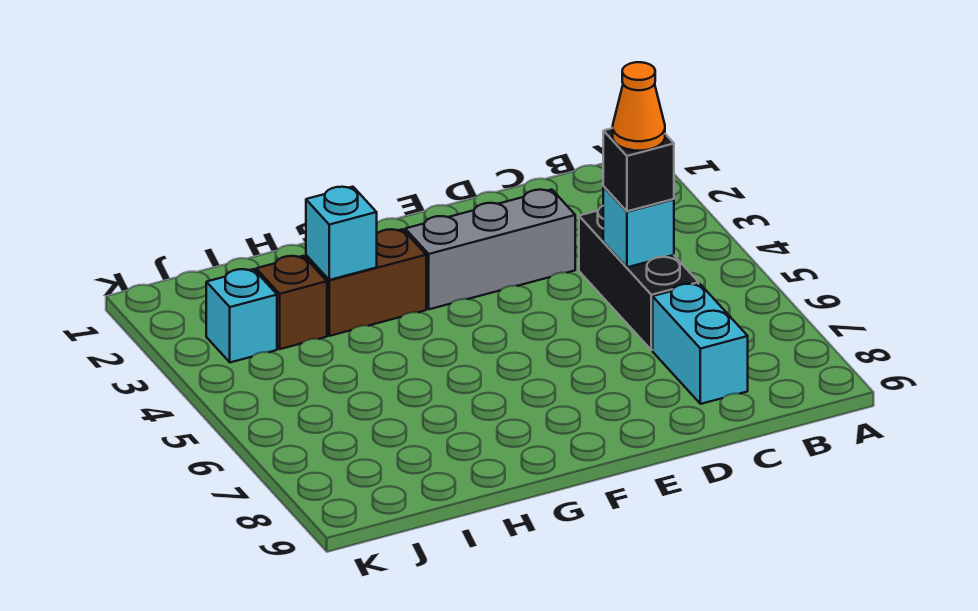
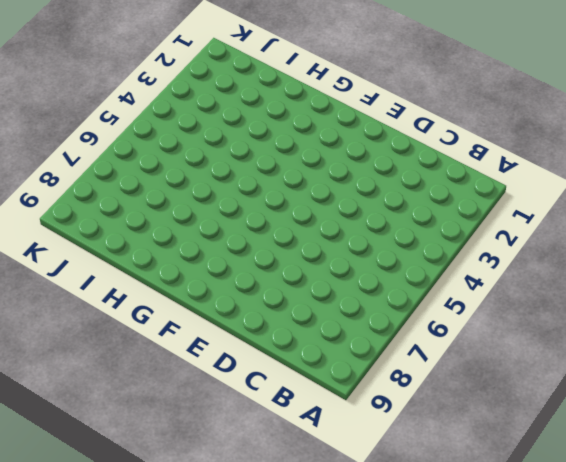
none -> black brick C4:C6 level 1
none -> cyan brick C7:C8 level 1

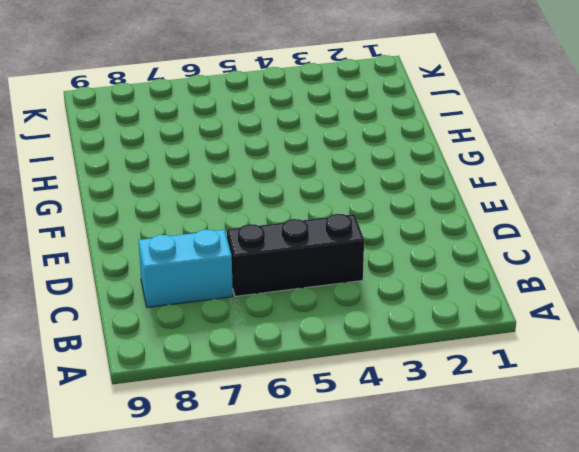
none -> grey brick D3:F3 level 1
none -> brown brick G3:H3 level 1

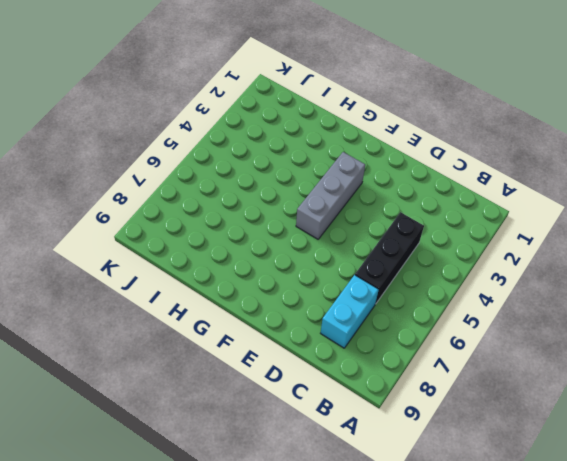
grey brick F3:F5 level 1 -> grey brick D3:F3 level 1
none -> brown brick G3:H3 level 1
none -> brown brick I3 level 1

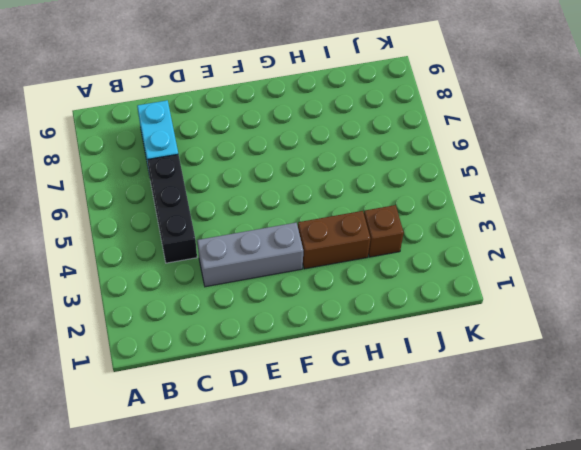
none -> cyan brick J3 level 1
none -> cyan brick C5 level 2

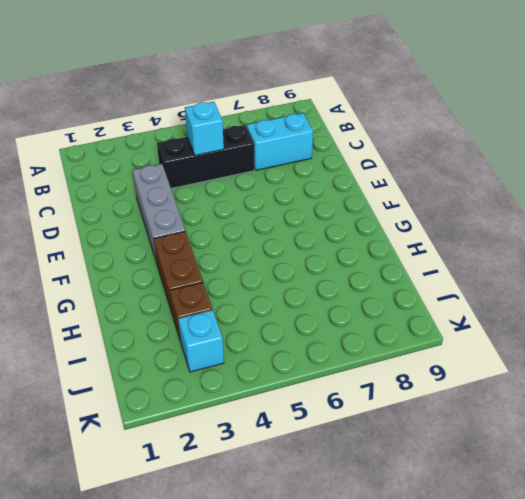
none -> cyan brick H3 level 2
none -> black brick C5 level 3

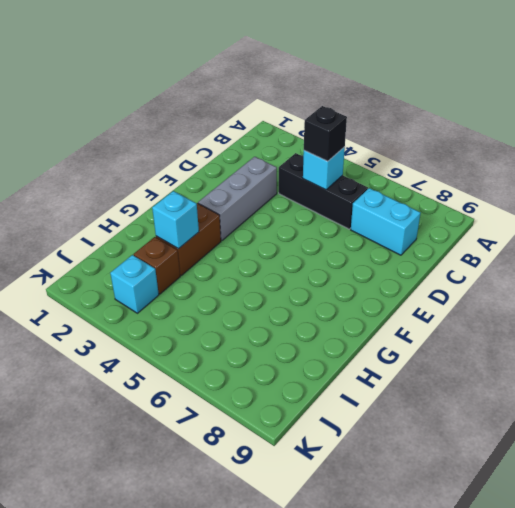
none -> orange cone C5 level 4

